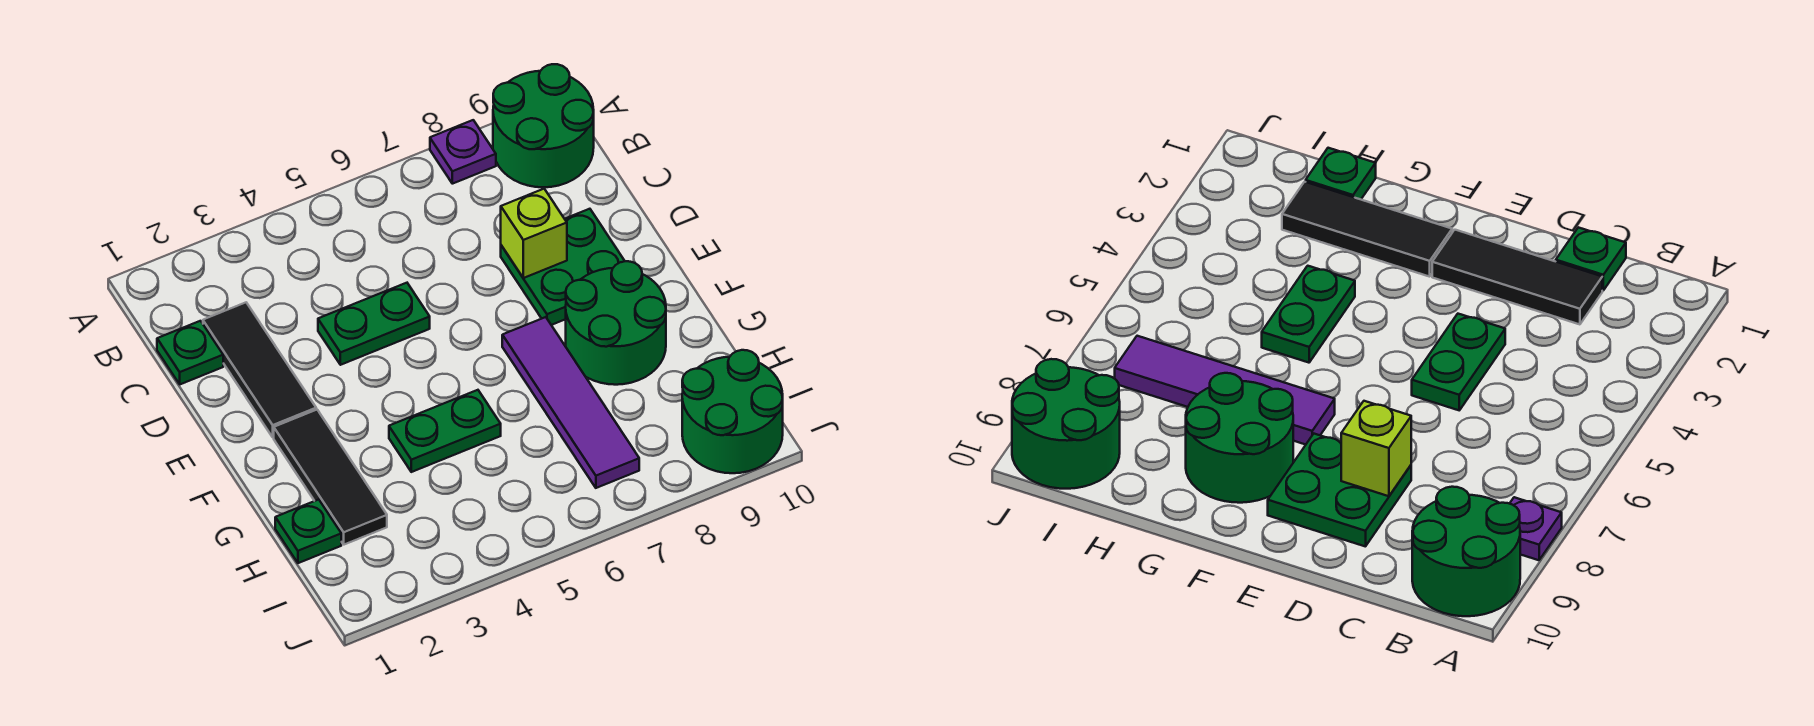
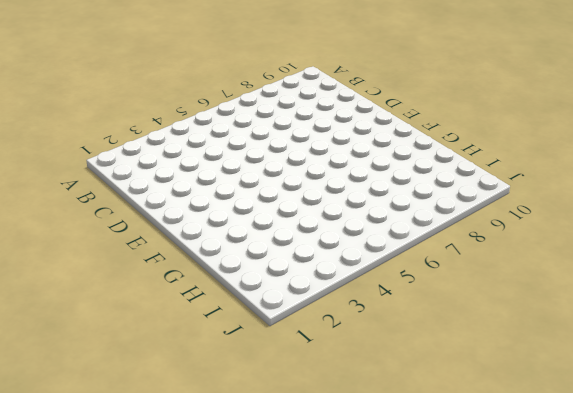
none -> purple plate A8 level 1
none -> green round brick A9:B10 level 1
none -> green plate C1 level 1

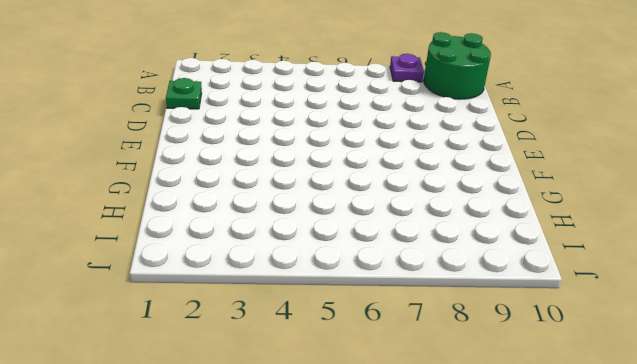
none -> black tile C2:E2 level 1
none -> green plate D4:D5 level 1
none -> green plate D8:E9 level 1

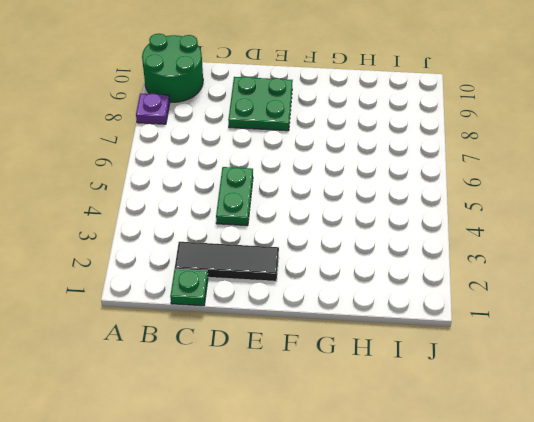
none -> black tile F2:H2 level 1
none -> purple tile F7:I7 level 1
none -> green round brick F8:G9 level 1

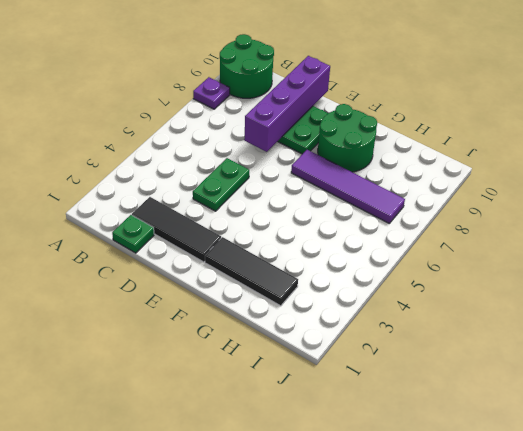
purple brick D7:D10 level 2 -> lime brick D8 level 2
none -> green plate G4:G5 level 1
none -> green plate H1 level 1
none -> green round brick I9:J10 level 1

